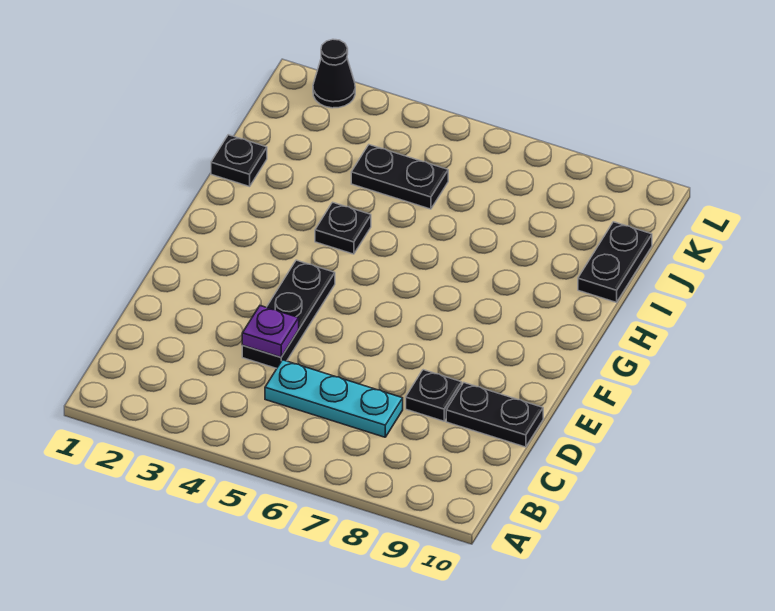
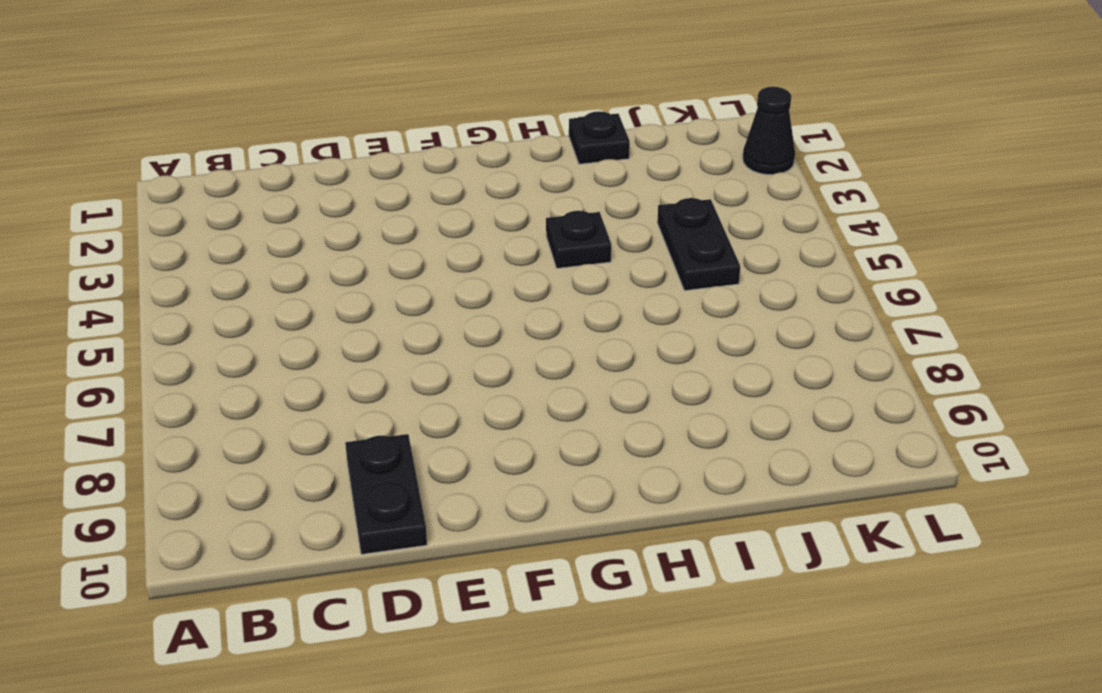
none -> cyan plate C5:C7 level 1
none -> black plate D4:F4 level 1

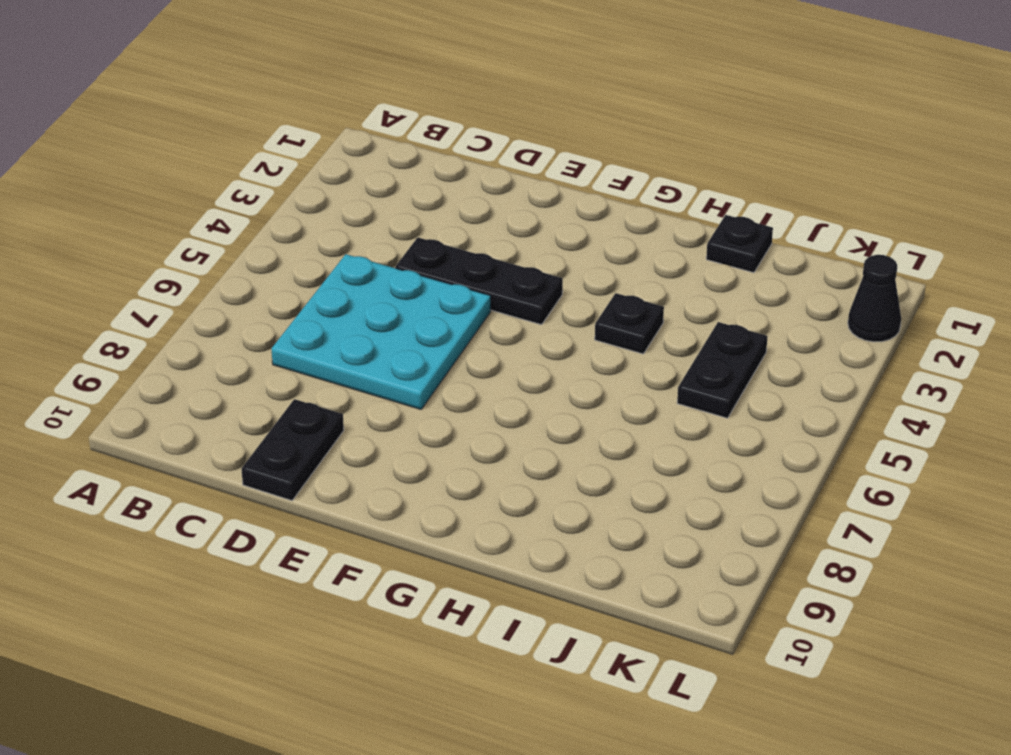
cyan plate C5:E7 level 1 -> cyan plate C5:C7 level 1
none -> black plate D8 level 1
none -> black plate I10:J10 level 1

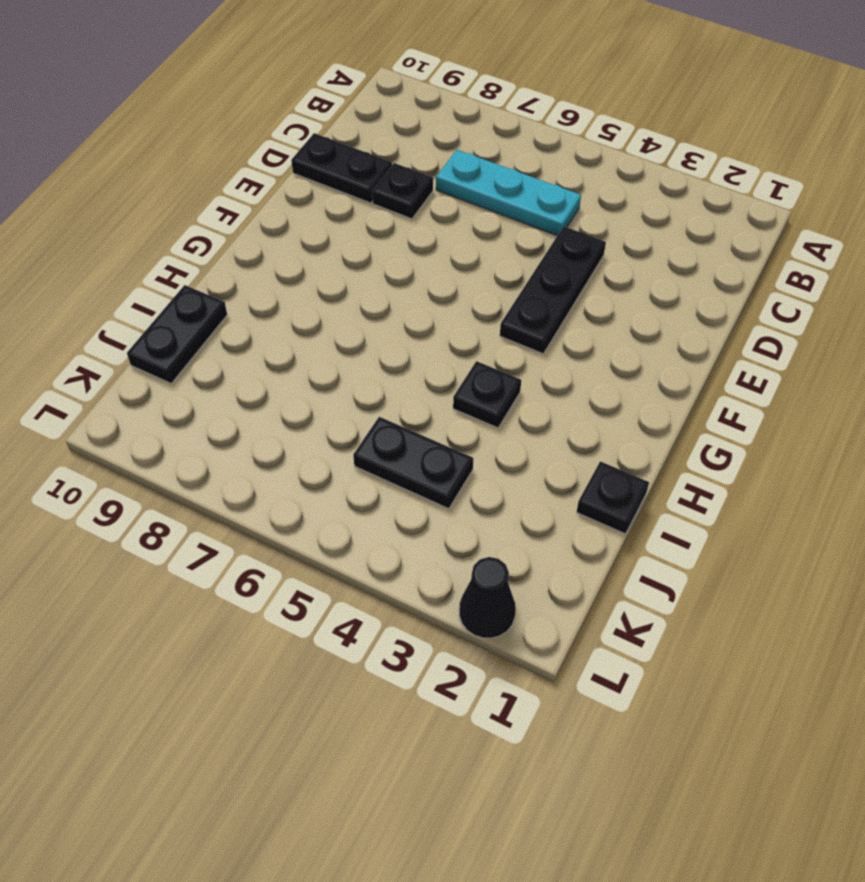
none -> purple plate D4 level 2

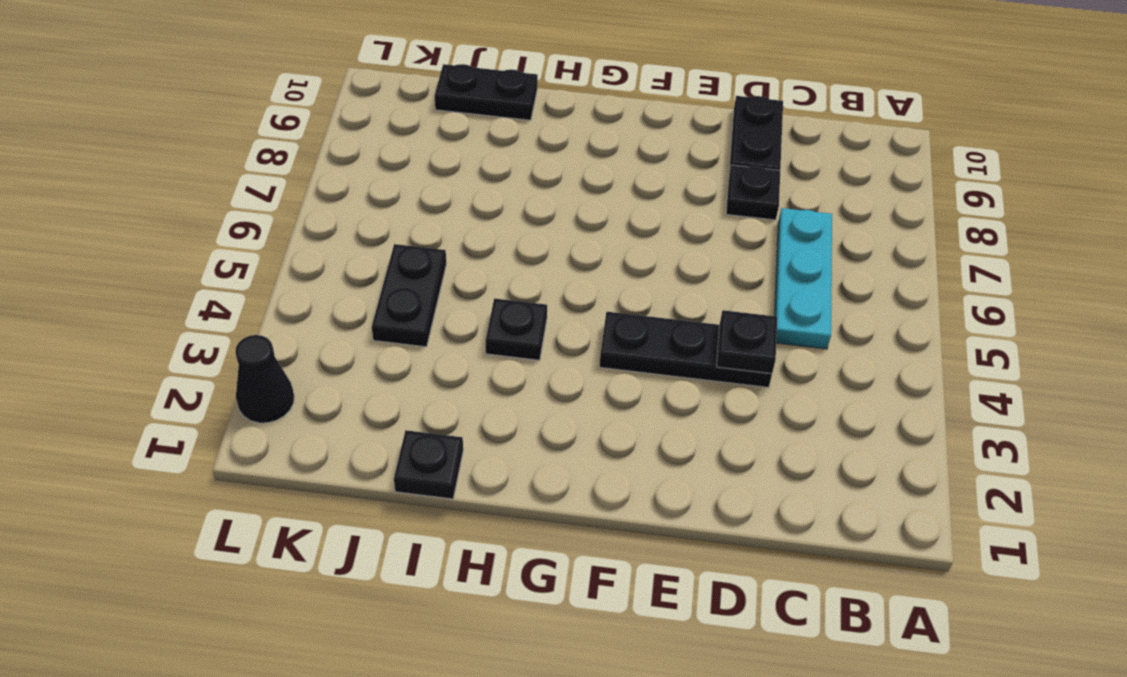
black plate D4 level 2 -> purple plate D4 level 2

